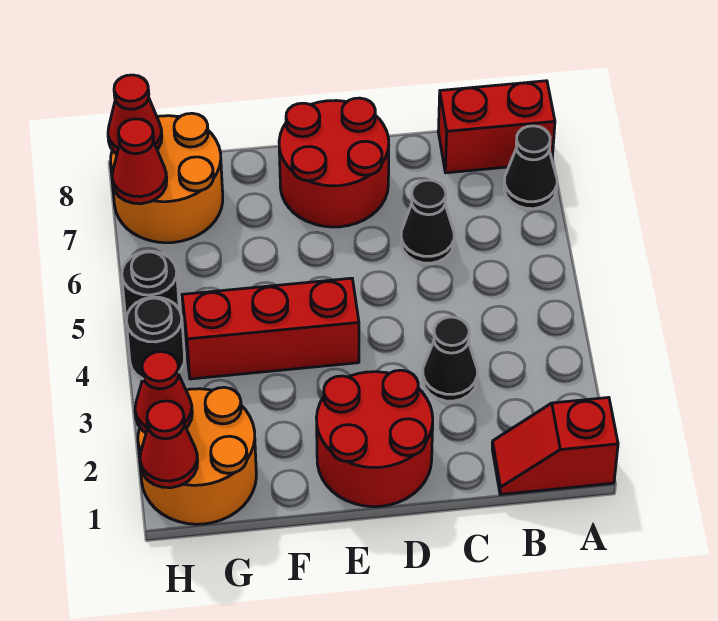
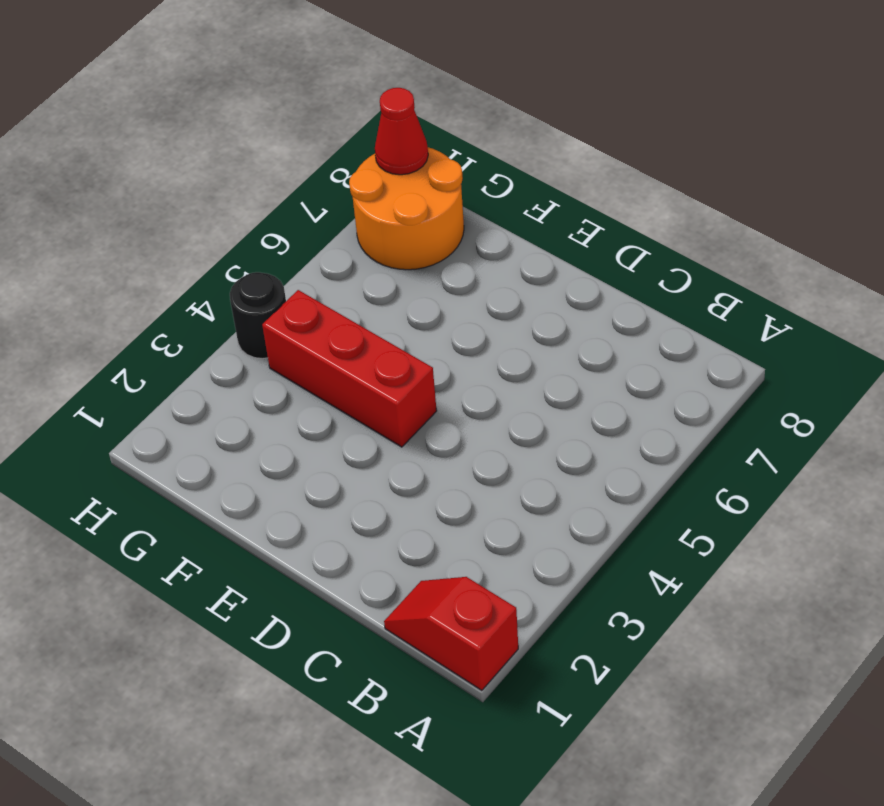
none -> black cone A7 level 1
none -> red brick A8:B8 level 1
none -> black cone C3 level 1

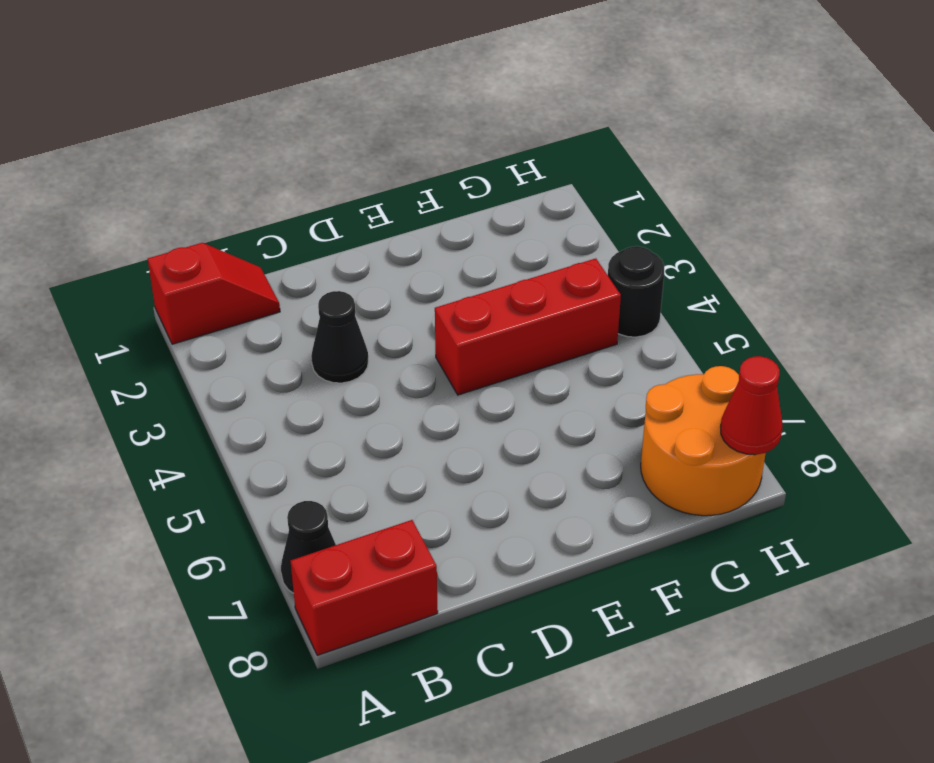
none -> black cone C6 level 1
none -> red round brick D1:E2 level 1
none -> red round brick D7:E8 level 1

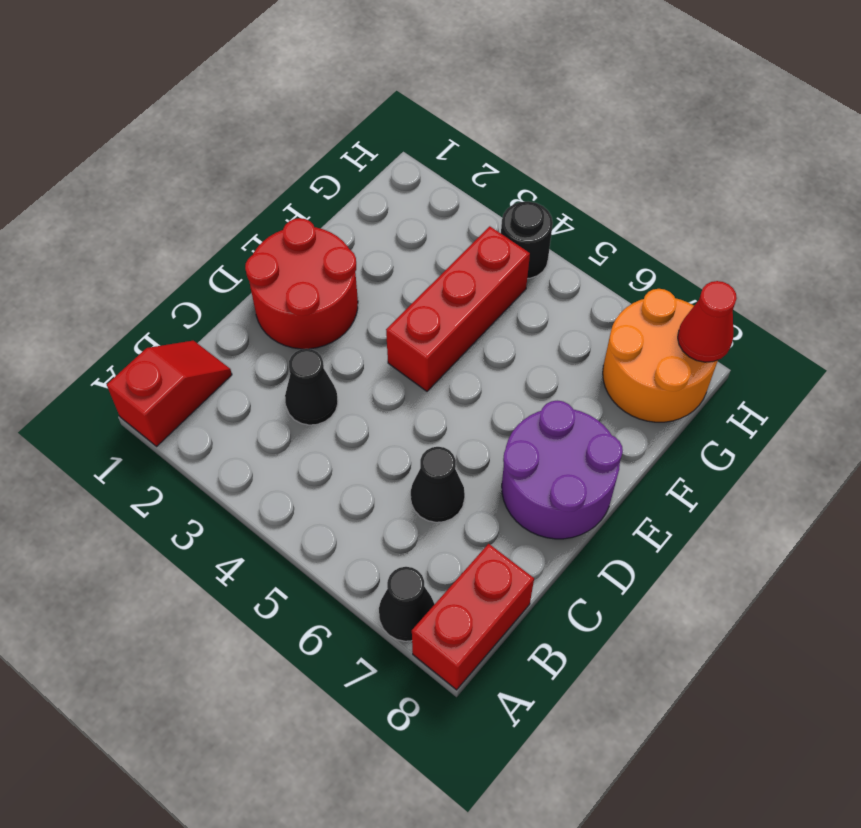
purple round brick D7:E8 level 1 -> red round brick D7:E8 level 1
none -> orange round brick G1:H2 level 1
none -> black round brick H5 level 1
none -> red cone H1 level 2

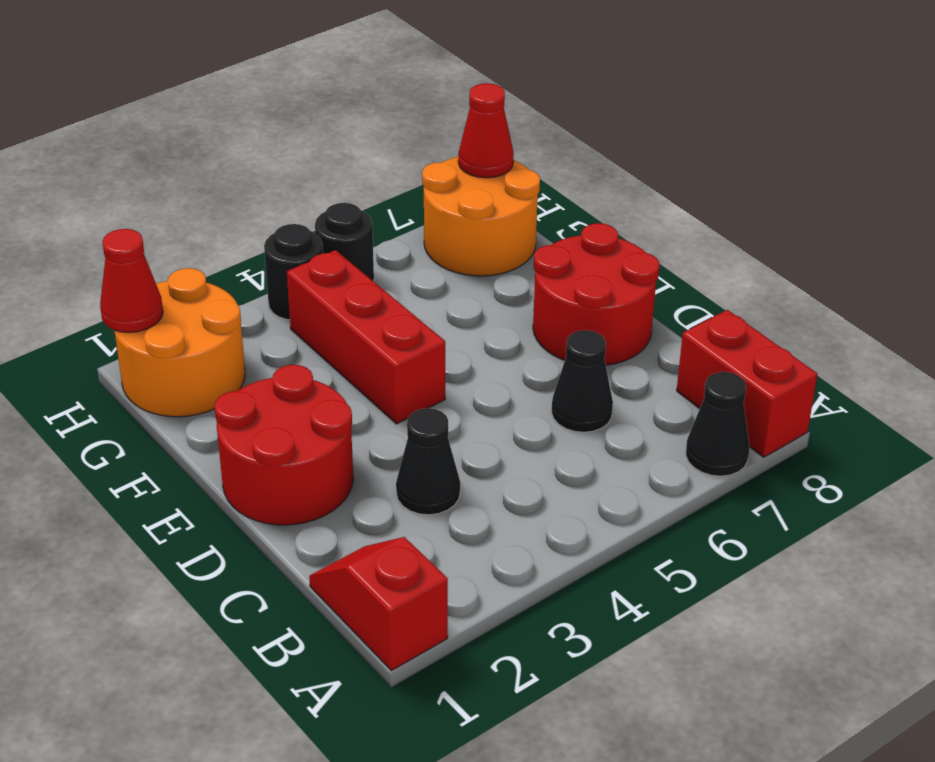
none -> red cone H2 level 2
none -> red cone H7 level 2

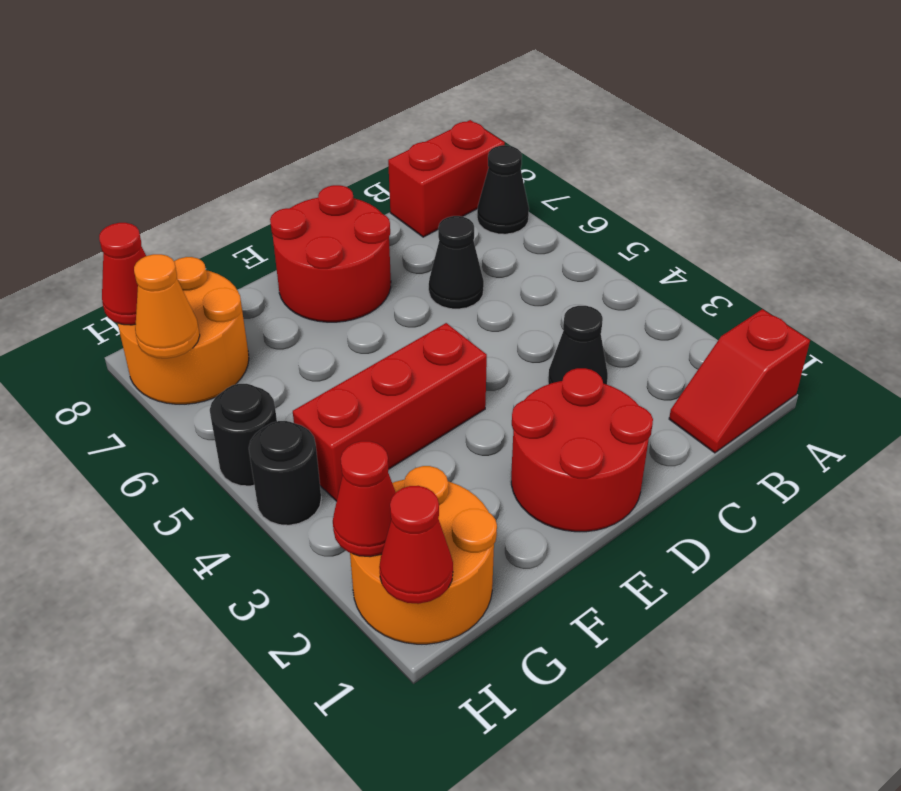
orange cone H7 level 2 -> red cone H7 level 2

